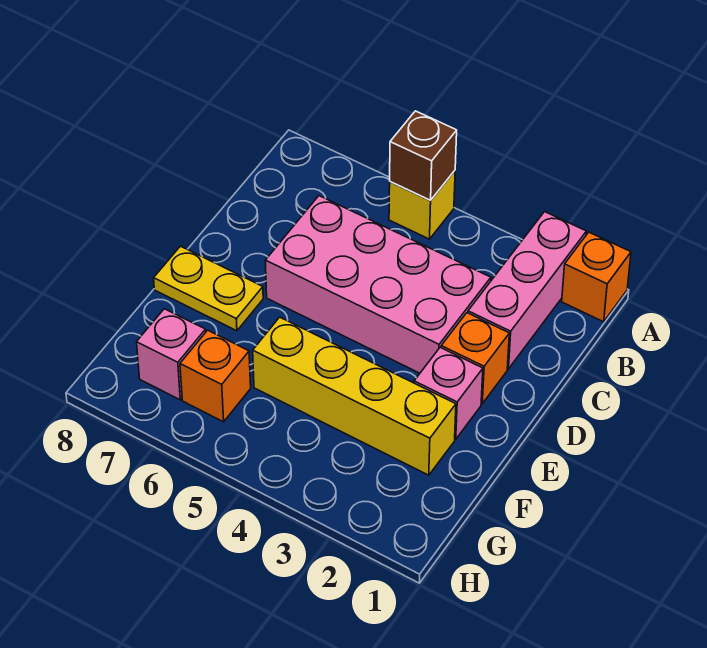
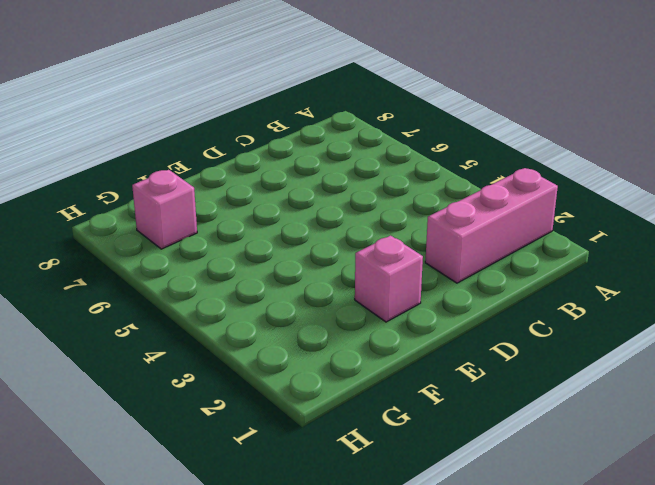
none -> orange brick A1 level 1
none -> yellow brick A5 level 1

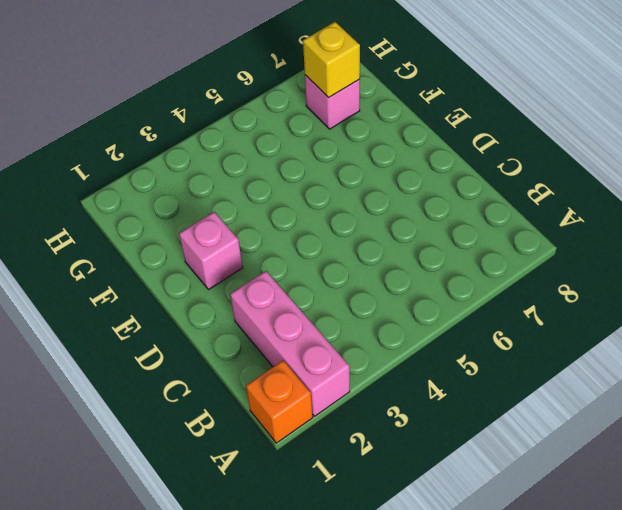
yellow brick G7 level 2 -> yellow brick A5 level 1
none -> pink brick C3:D6 level 1
none -> orange brick D2 level 1

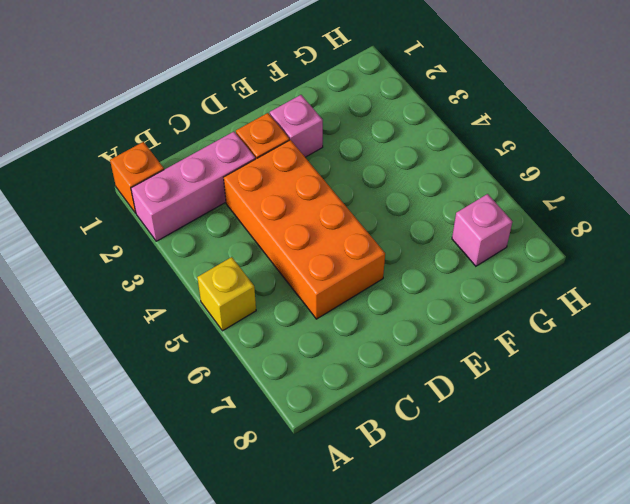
orange brick C3:D6 level 1 -> pink brick C3:D6 level 1
none -> yellow plate E7:E8 level 1
none -> yellow brick F2:F5 level 1

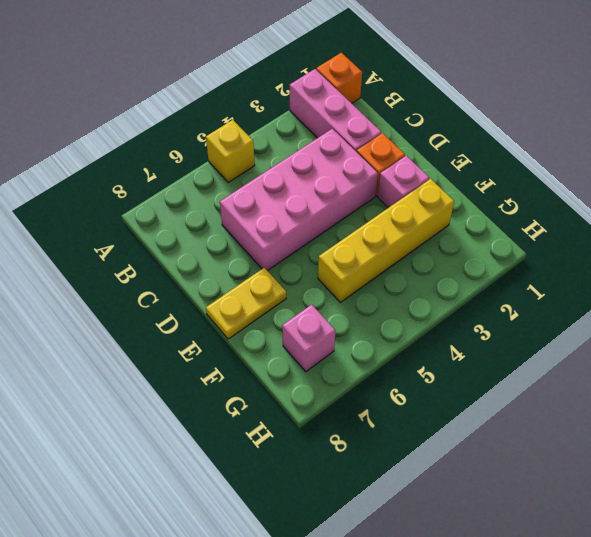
none -> orange brick G6 level 1
none -> brown brick A5 level 2

